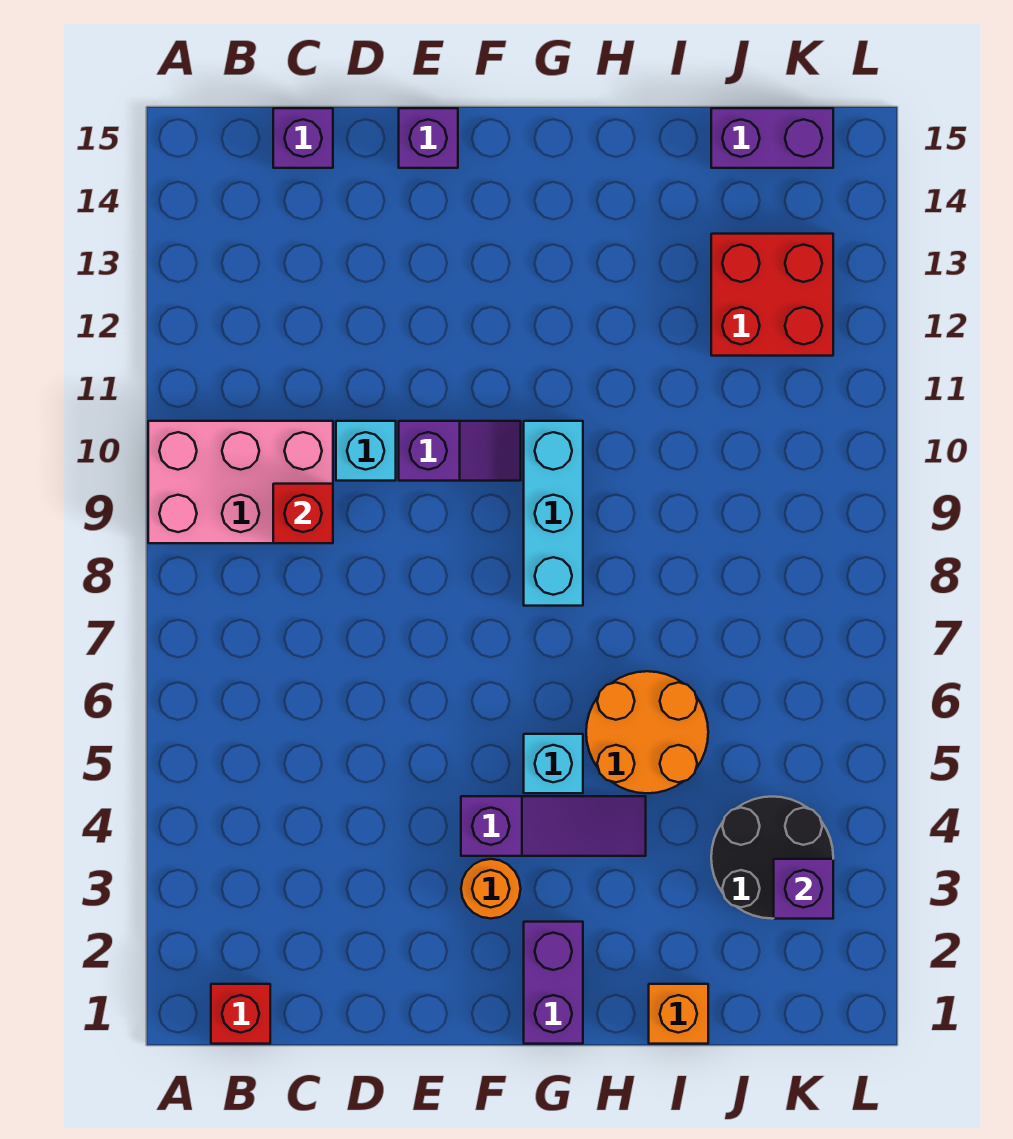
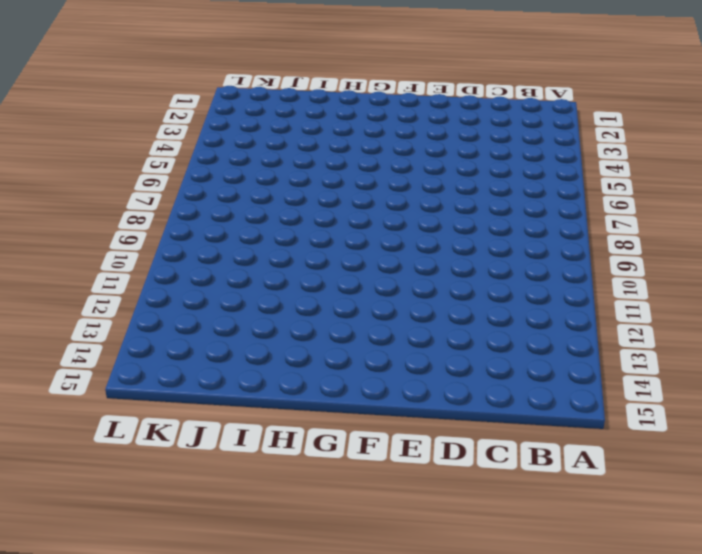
none -> pink brick A9:C10 level 1
none -> red brick B1 level 1
none -> purple brick C15 level 1

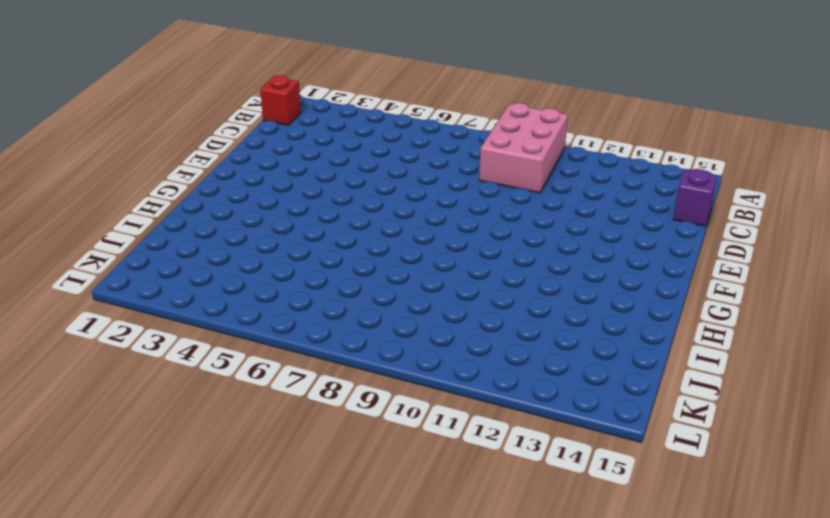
none -> cyan brick D10 level 1
none -> purple slope E10:F10 level 1 top E
none -> purple brick E15 level 1

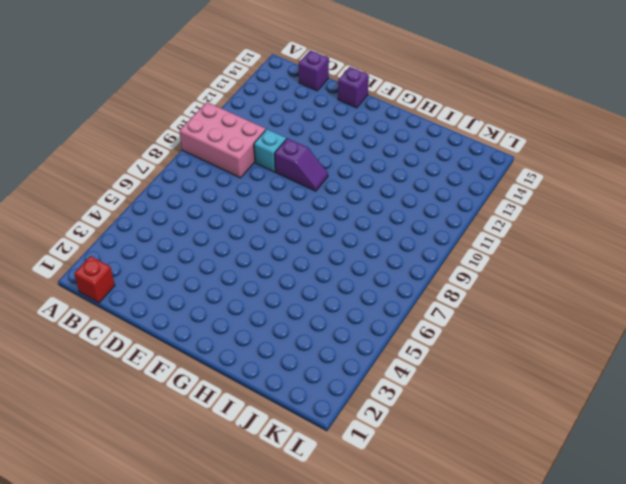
none -> orange round brick F3 level 1
none -> purple slope F4:H4 level 1 top F
none -> purple brick G1:G2 level 1

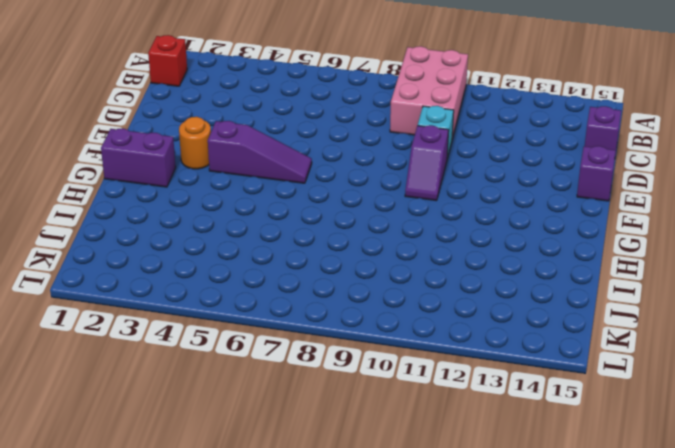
purple slope F4:F6 level 1 top 4 -> purple slope F4:H4 level 1 top F
none -> cyan brick G5 level 1
none -> cyan brick G8:G10 level 1
none -> orange round brick H5:I6 level 1

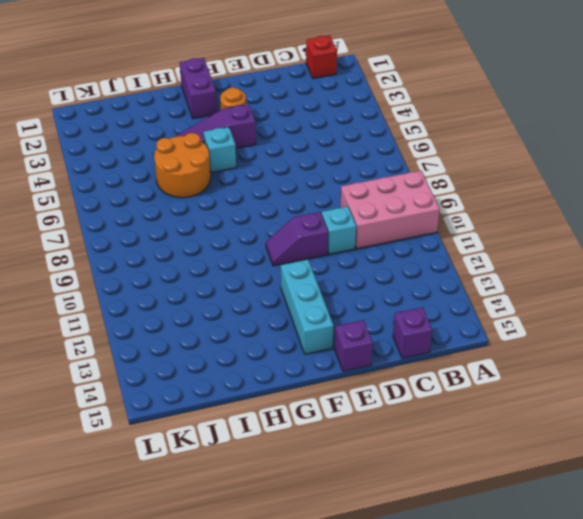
cyan brick F12:F14 level 1 -> cyan brick G8:G10 level 1
none -> orange brick I1 level 1
none -> black round brick J3:K4 level 1
none -> red brick J12:K13 level 1

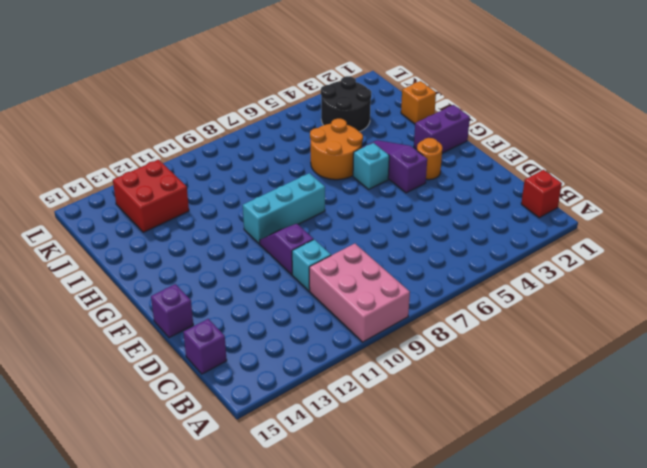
none -> purple brick J15:K15 level 1
none -> red brick C9 level 2
none -> purple brick K3 level 2

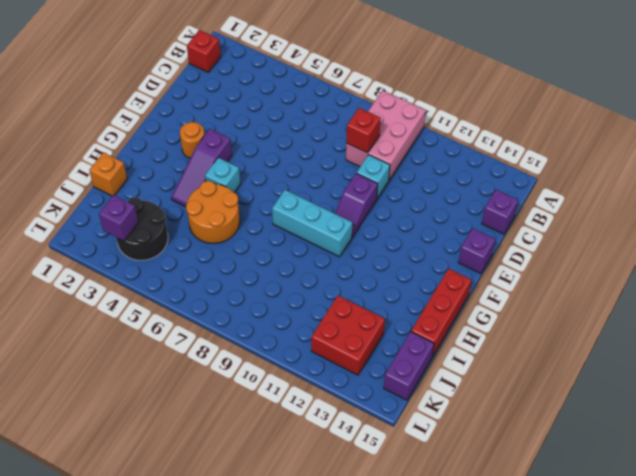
red brick G15:I15 level 1 -> none
none -> purple brick G1:G2 level 1

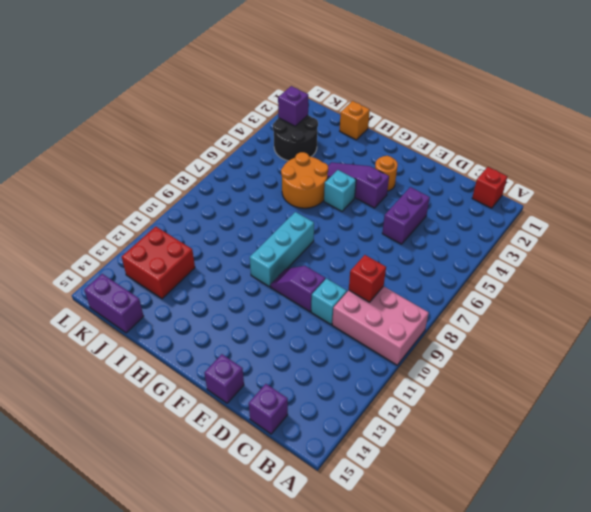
purple brick D4:D5 level 1 -> purple brick G1:G2 level 1

